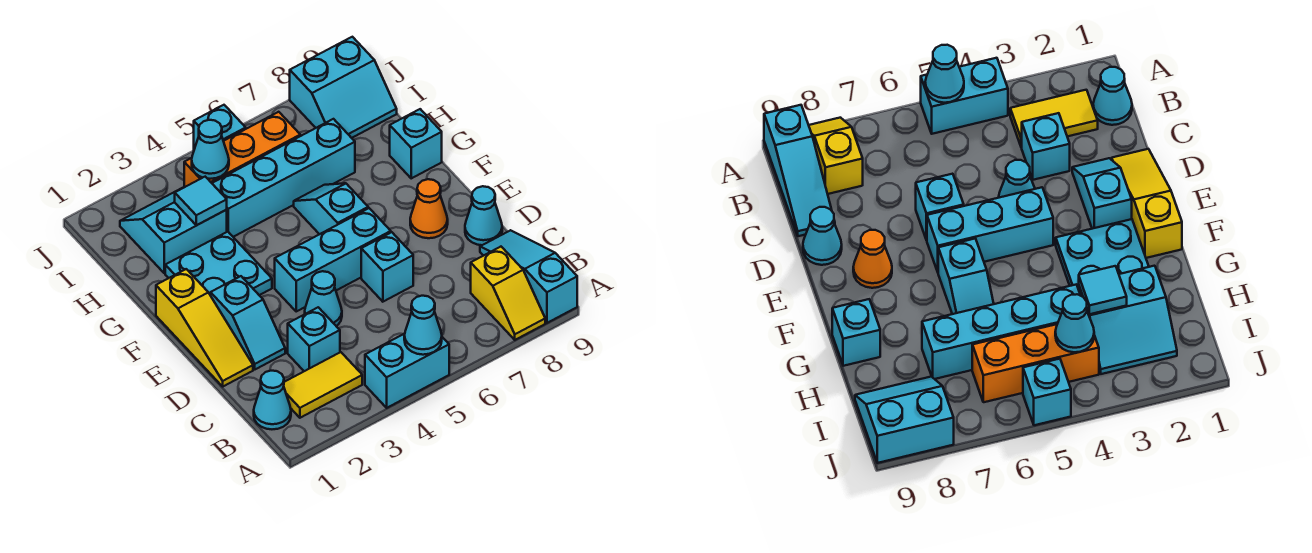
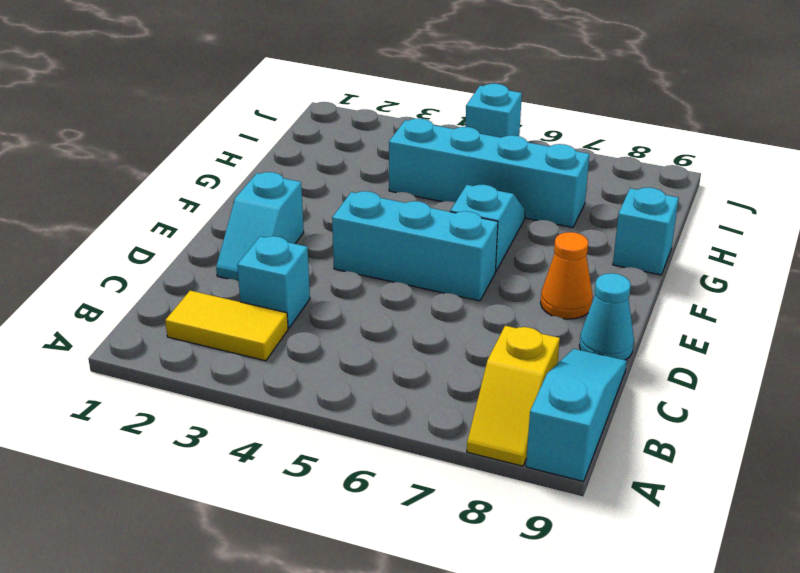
none -> cyan brick A4:A5 level 1
none -> cyan cone B1 level 1
none -> yellow slope D1:F1 level 1 top F

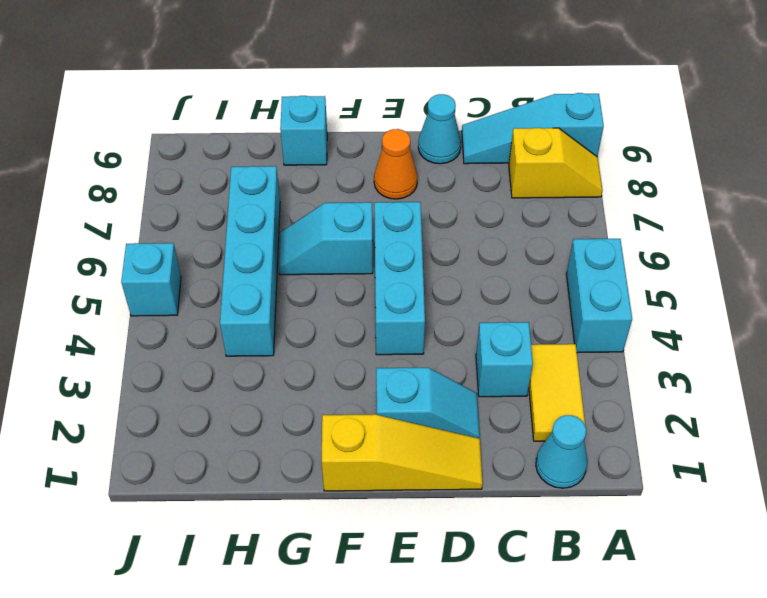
none -> cyan cone D4 level 1
none -> cyan brick D6 level 1
none -> cyan plate F2:G3 level 1

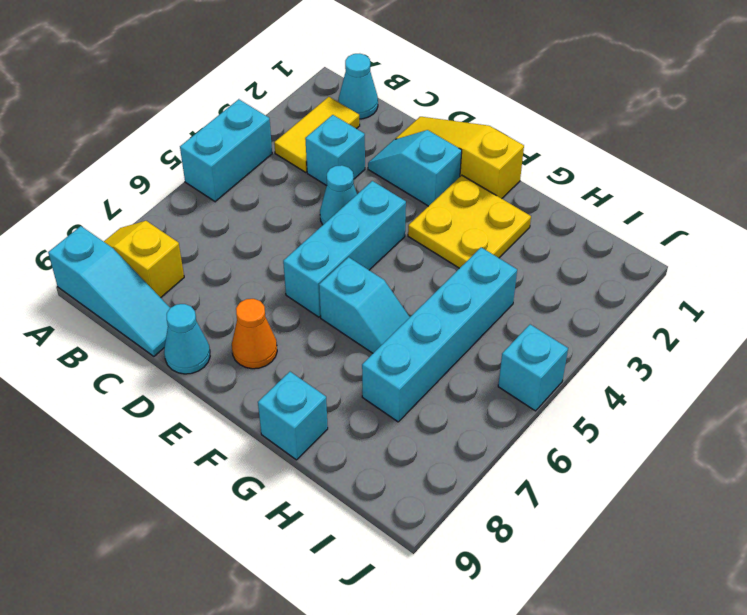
yellow plate F2:G3 level 1 -> cyan plate F2:G3 level 1
none -> cyan brick D6 level 1
none -> cyan slope H2:I3 level 1 top H
none -> orange brick I4:I6 level 1

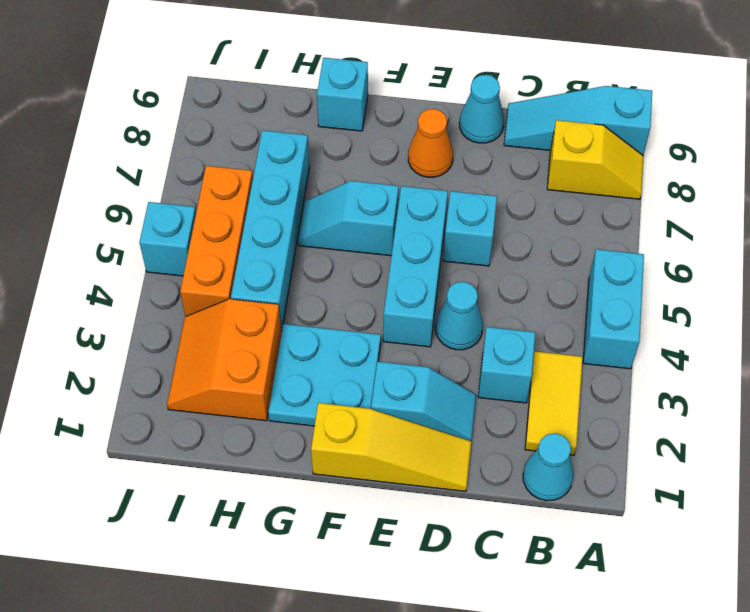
orange slope H2:I3 level 1 top H -> cyan slope H2:I3 level 1 top H
none -> cyan slope I8:J9 level 1 top J
none -> cyan cone A5 level 2
none -> cyan tile H3 level 2

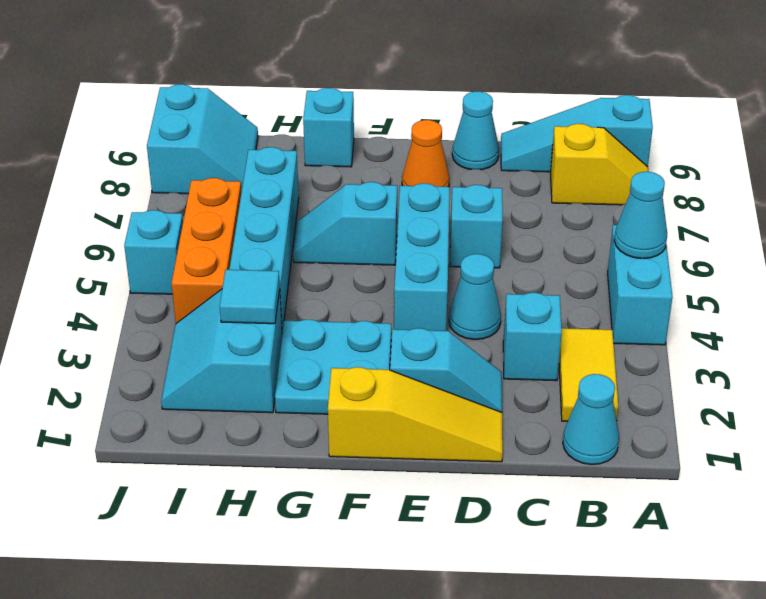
none -> cyan cone I4 level 2

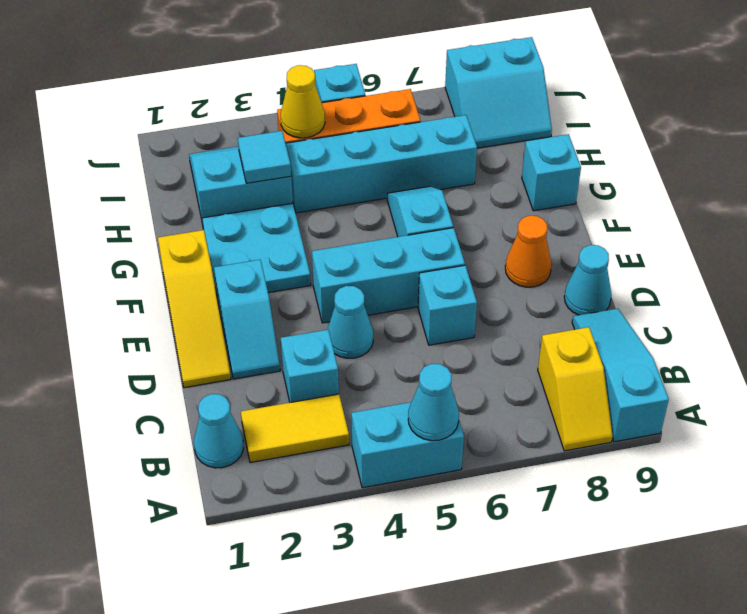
yellow cone I4 level 2 -> cyan cone I4 level 2

